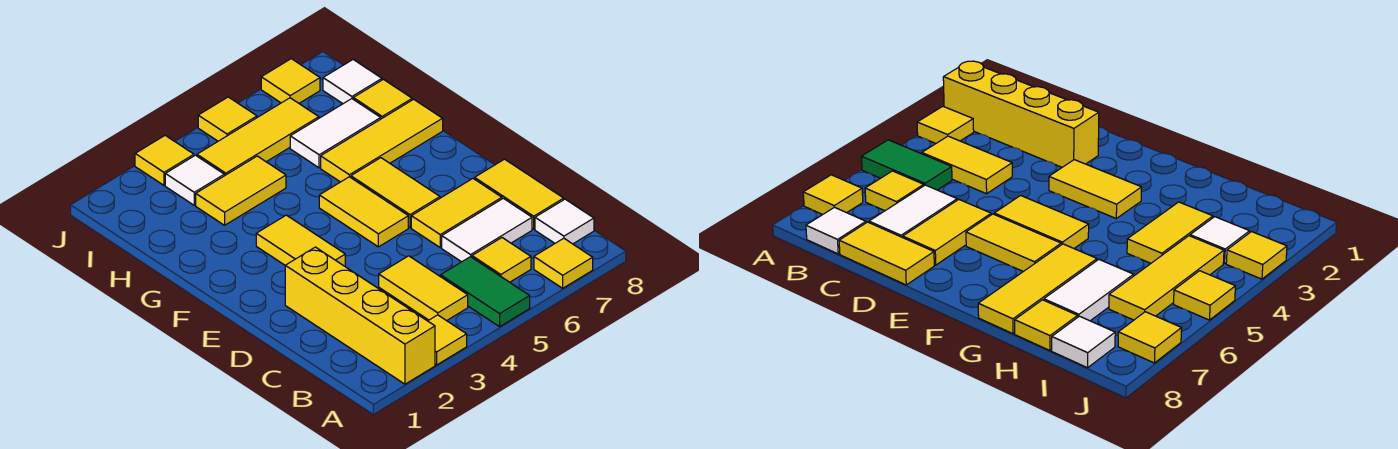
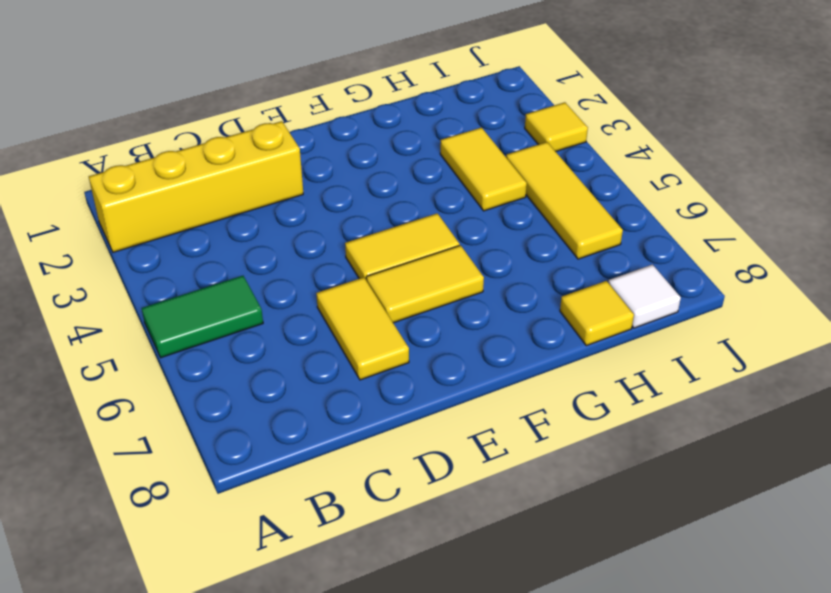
none -> yellow tile A3 level 1
none -> yellow tile A7 level 1
none -> yellow tile B4:C4 level 1

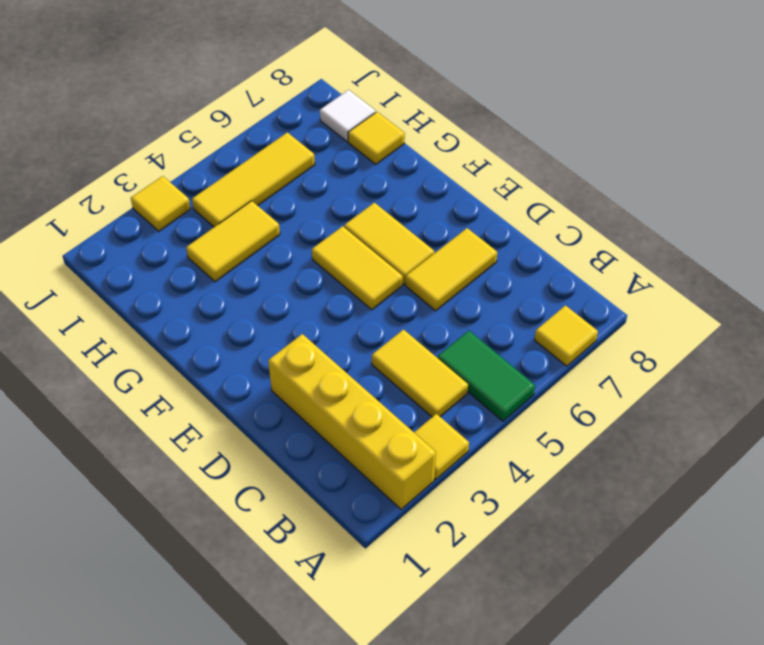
none -> yellow tile B6 level 1
none -> white tile B8 level 1
none -> white tile C6:C7 level 1

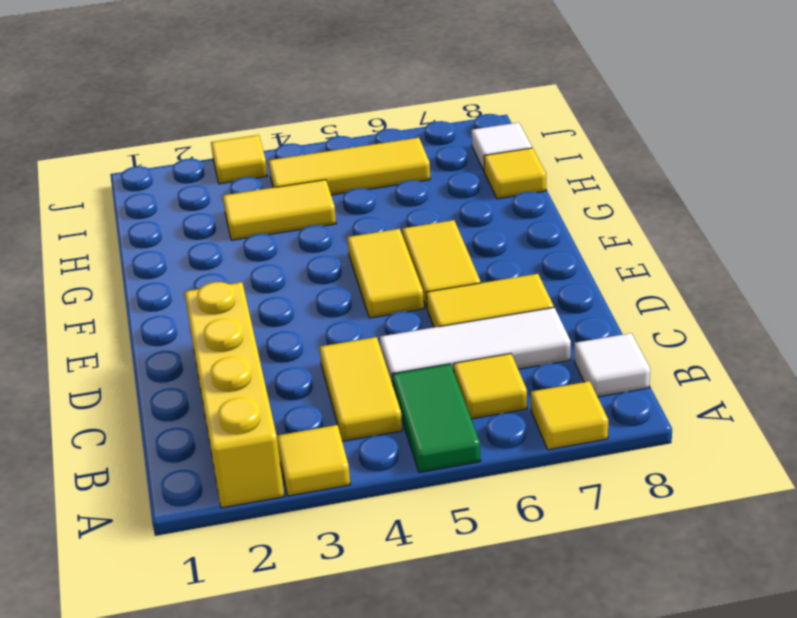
white tile C5:C7 level 1 -> white tile C6:C7 level 1
none -> yellow tile C8:D8 level 1
none -> yellow tile E3:F3 level 1
none -> yellow tile G6:G8 level 1

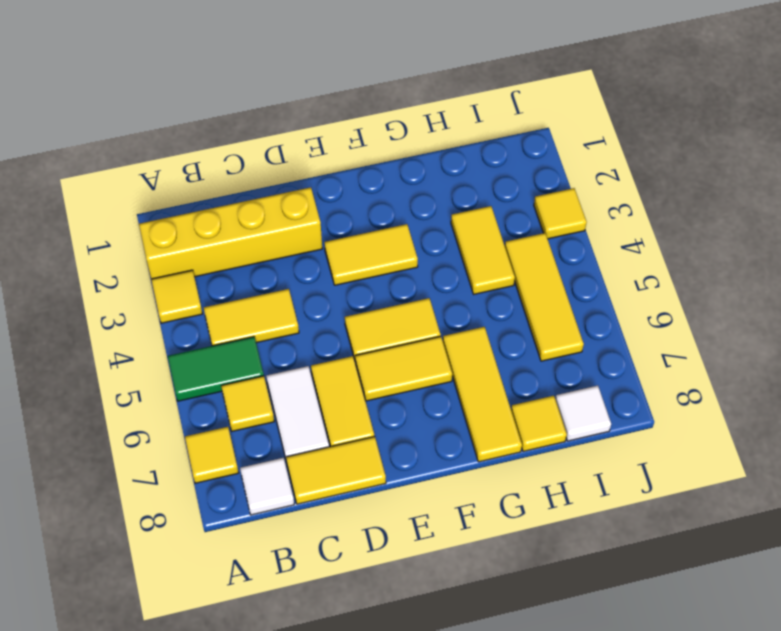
none -> white tile H6:H7 level 1
none -> white tile I3 level 1
none -> yellow tile J5 level 1

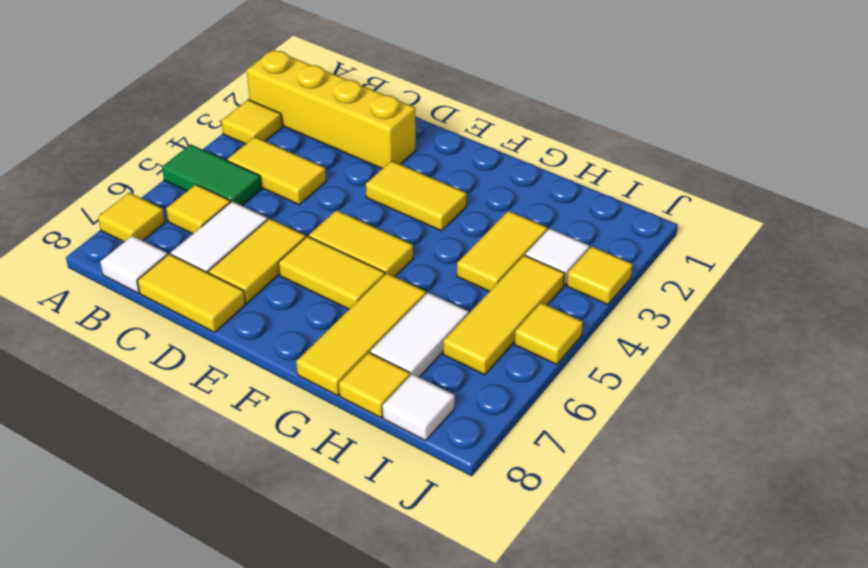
none -> yellow tile J7 level 1

